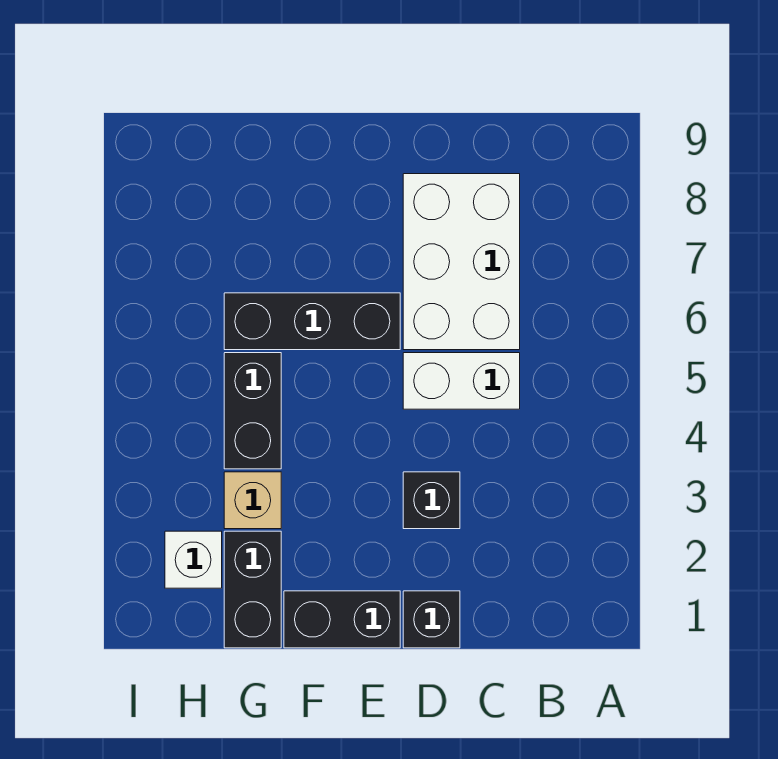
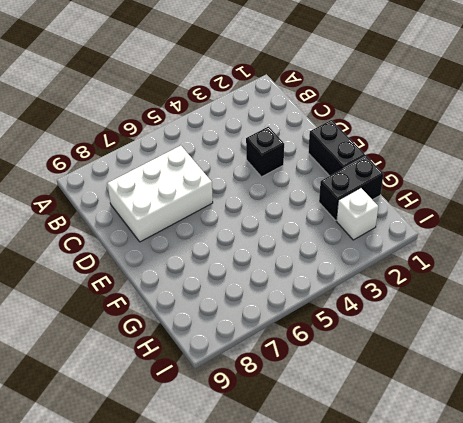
none -> white brick C5:D5 level 1
none -> black brick D1 level 1

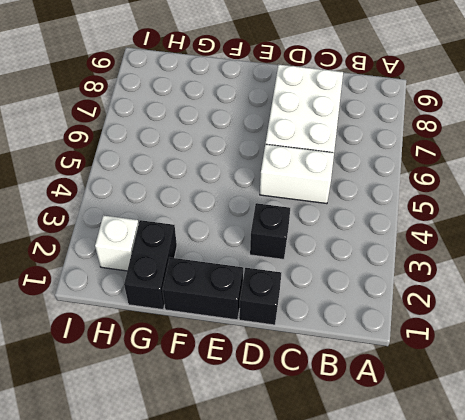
none -> black brick E6:G6 level 1
none -> tan brick G3 level 1

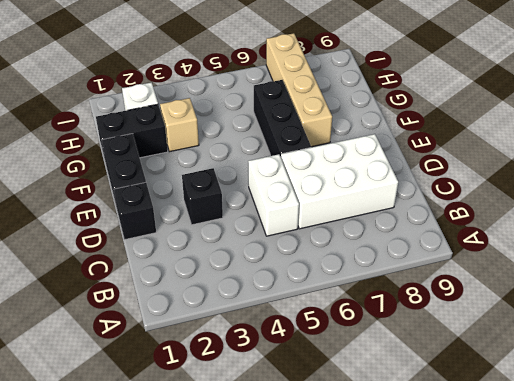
tan brick F7:I7 level 1 -> none
none -> black brick G4:G5 level 1

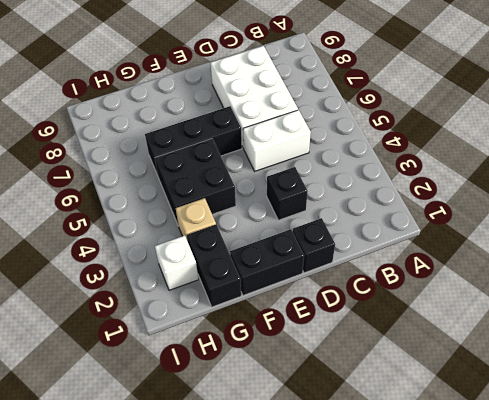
black brick F4:G5 level 1 -> black brick G4:G5 level 1

